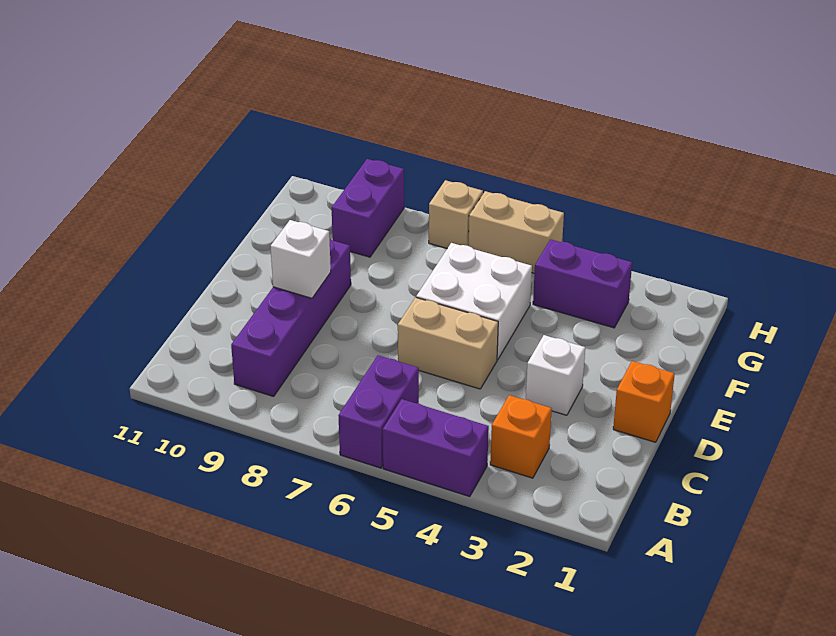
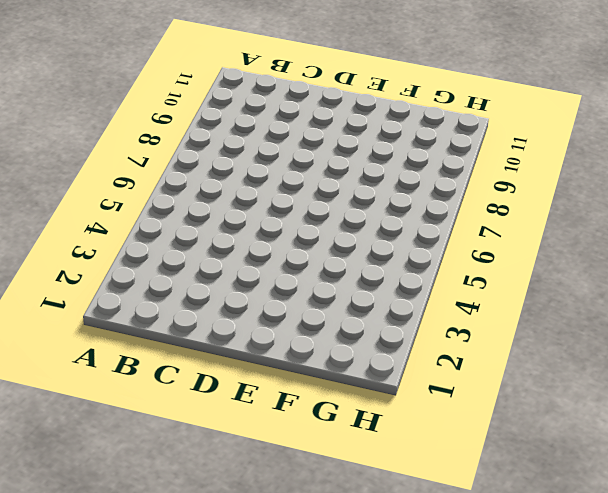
none -> purple brick A4:A5 level 1
none -> purple brick A6:B6 level 1
none -> orange brick B3 level 1

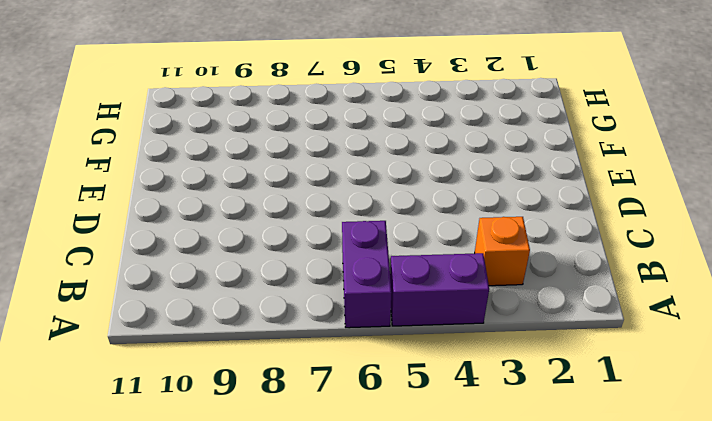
none -> purple brick B9:E9 level 1
none -> orange brick D1 level 1
none -> white brick D3 level 1

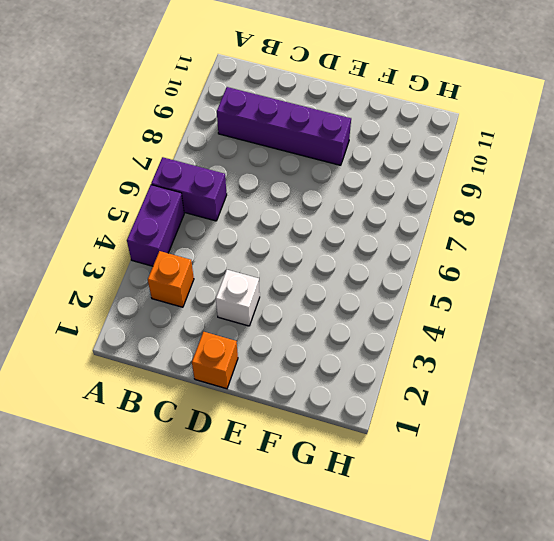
none -> tan brick D5:D6 level 1
none -> white brick E5:F6 level 1
none -> purple brick G3:G4 level 1

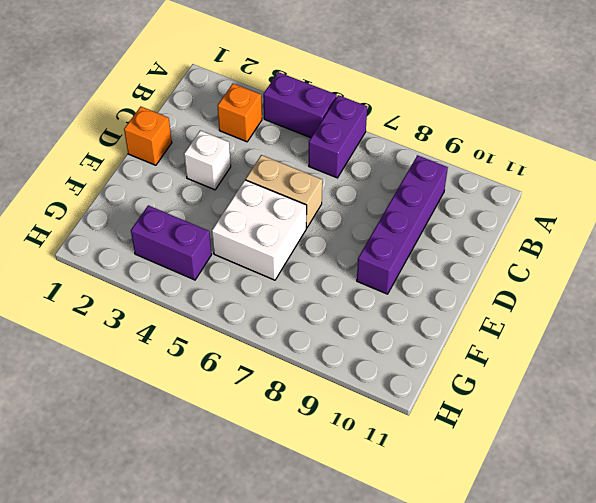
none -> purple brick G9:H9 level 1
none -> tan brick H5:H6 level 1
none -> tan brick H7 level 1

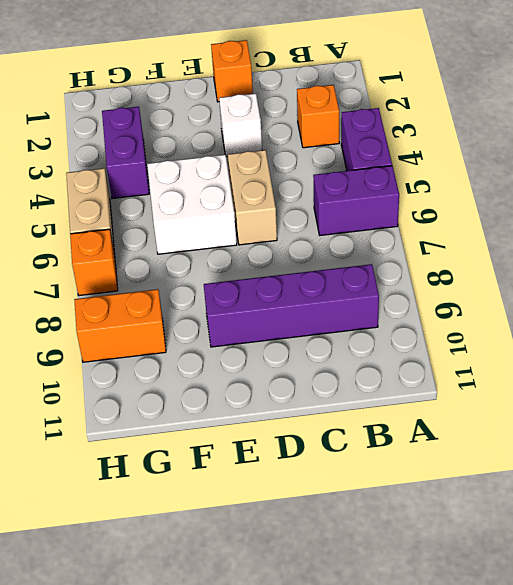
orange brick G9:H9 level 1 -> purple brick G9:H9 level 1
orange brick H7 level 1 -> tan brick H7 level 1
none -> white brick D9 level 2

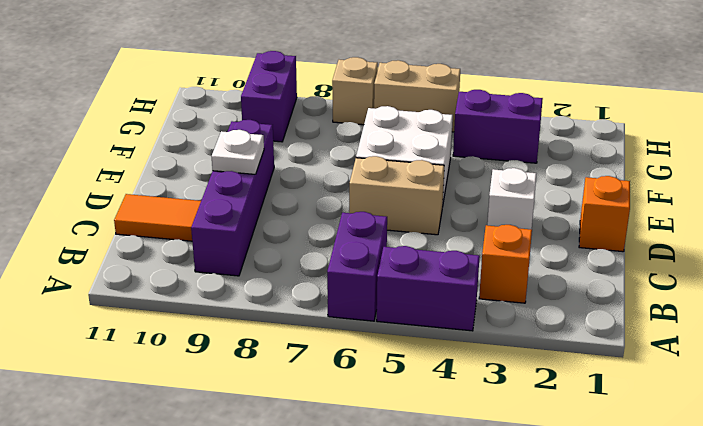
orange tile C10:C11 level 1 -> none
white plate D9 level 2 -> white brick D9 level 2

